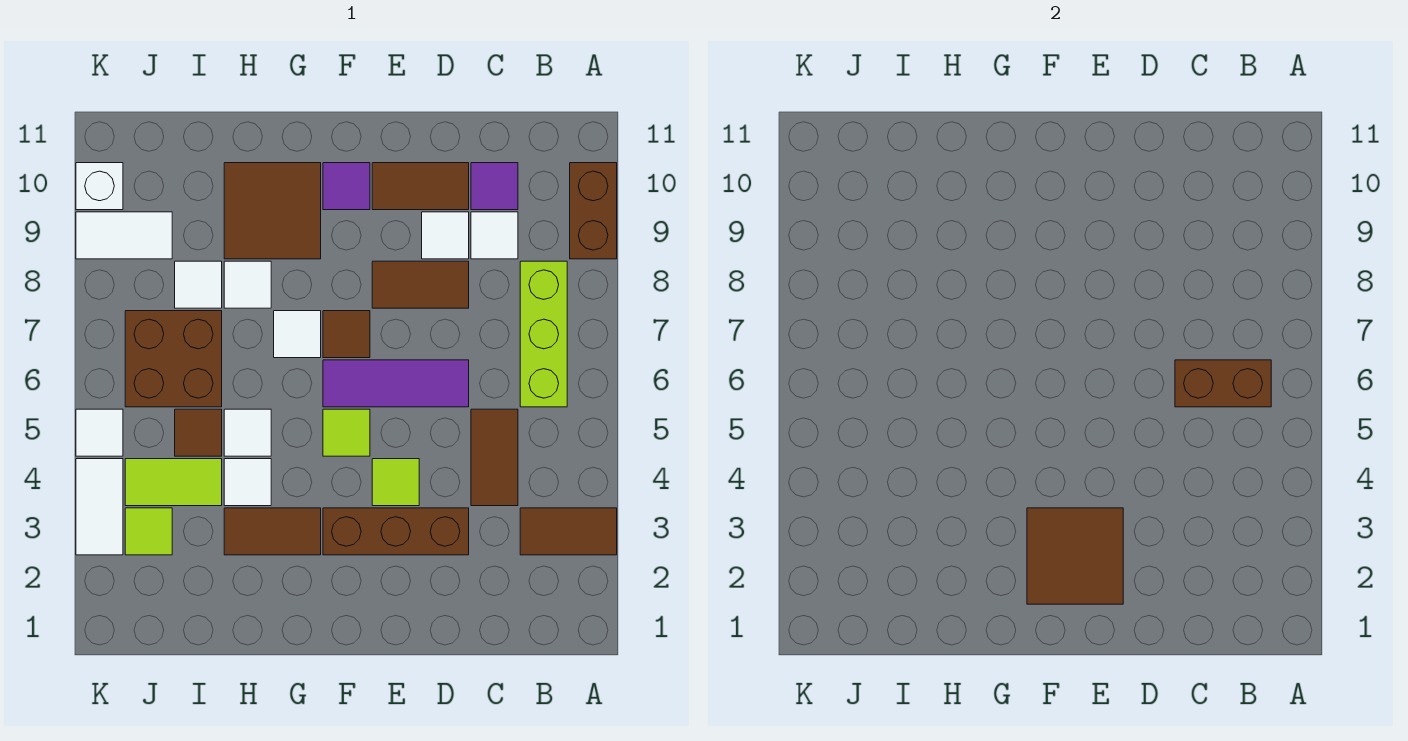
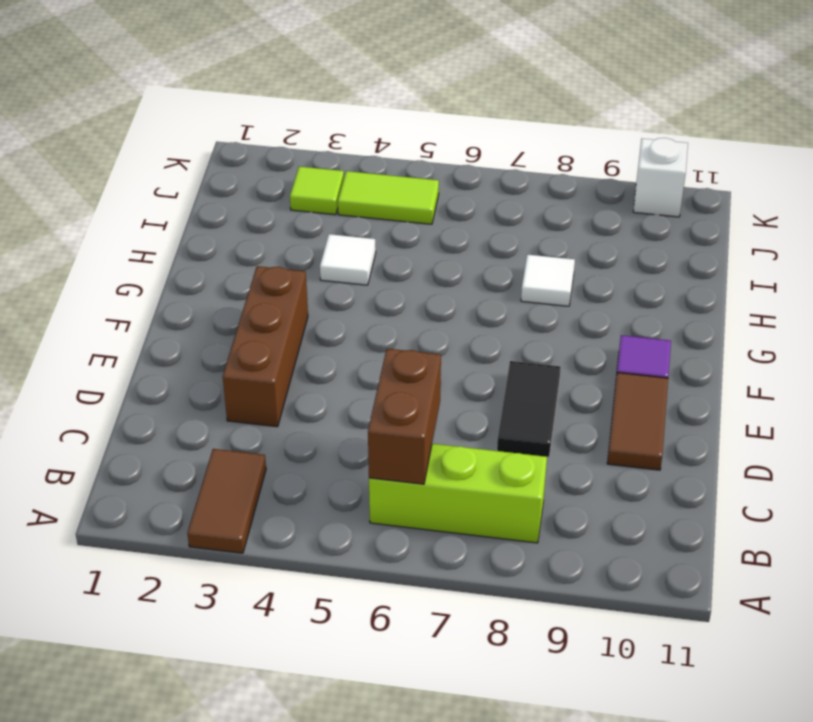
black tile D8:E8 level 1 -> brown tile D8:E8 level 1
lime tile J4:J5 level 1 -> lime tile I4:J4 level 1
none -> brown brick A9:A10 level 1
none -> brown tile C4:C5 level 1
none -> white tile C9 level 1
none -> purple tile C10 level 1

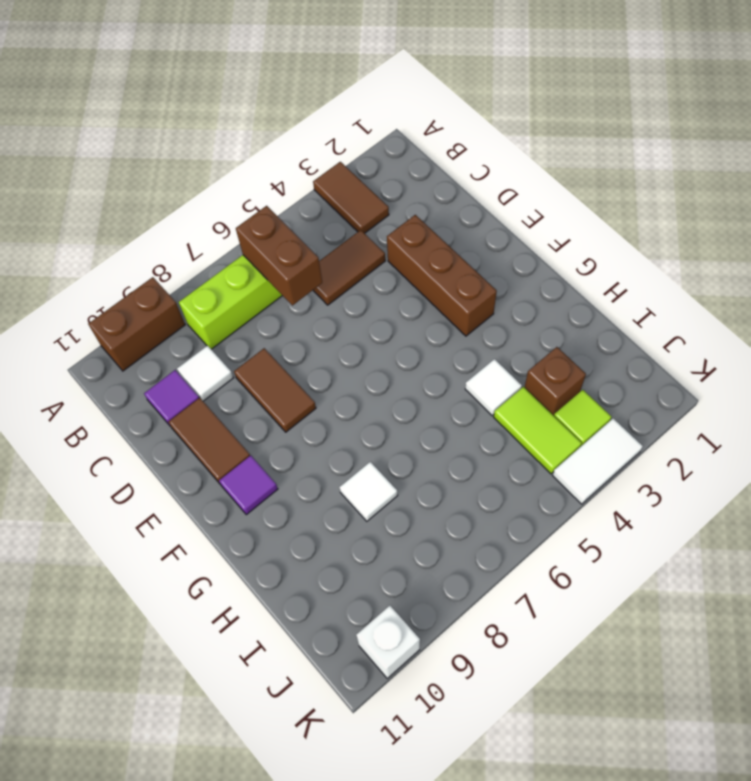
brown brick I3 level 1 -> none
none -> purple tile D6:F6 level 1
none -> white tile D9 level 1
none -> lime tile E4 level 1
none -> lime tile F5 level 1

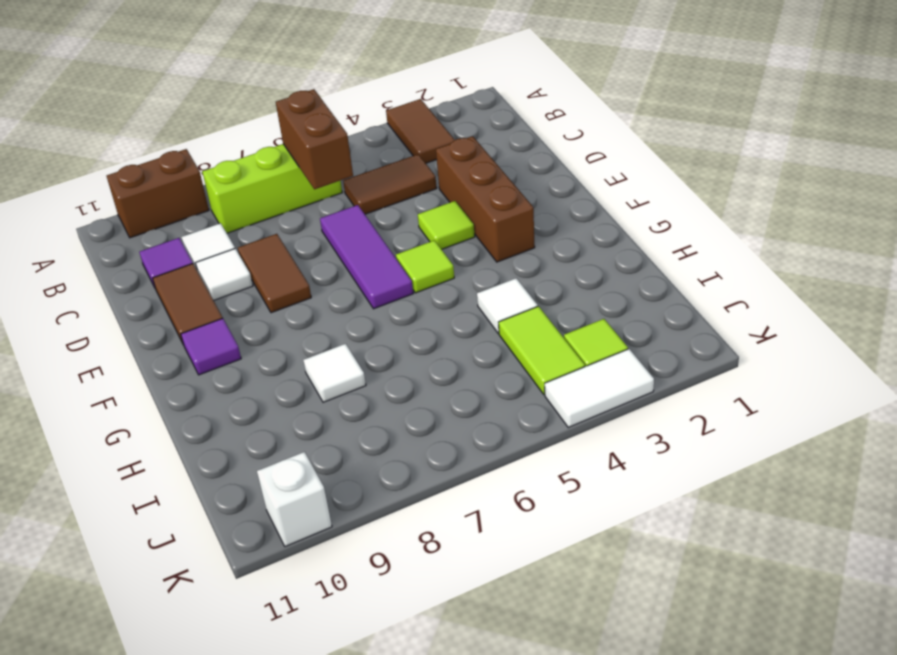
none -> brown tile F7 level 1
none -> brown tile G3:H3 level 1
none -> white tile G7 level 1
none -> brown tile G9:H10 level 1

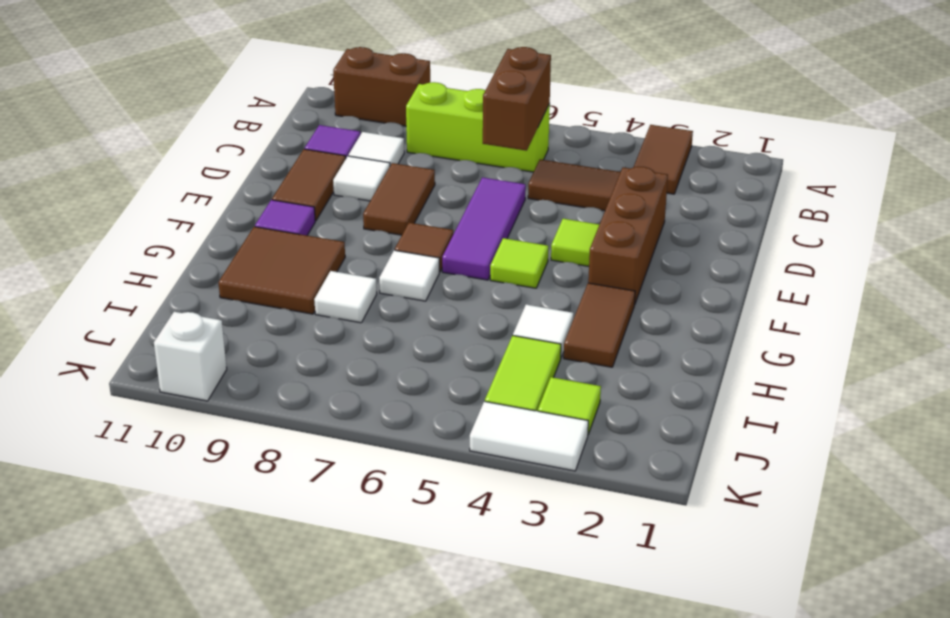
none -> white tile H5 level 1
none -> brown tile I5 level 1
none -> brown brick I6:J7 level 1
none -> white tile I8 level 1

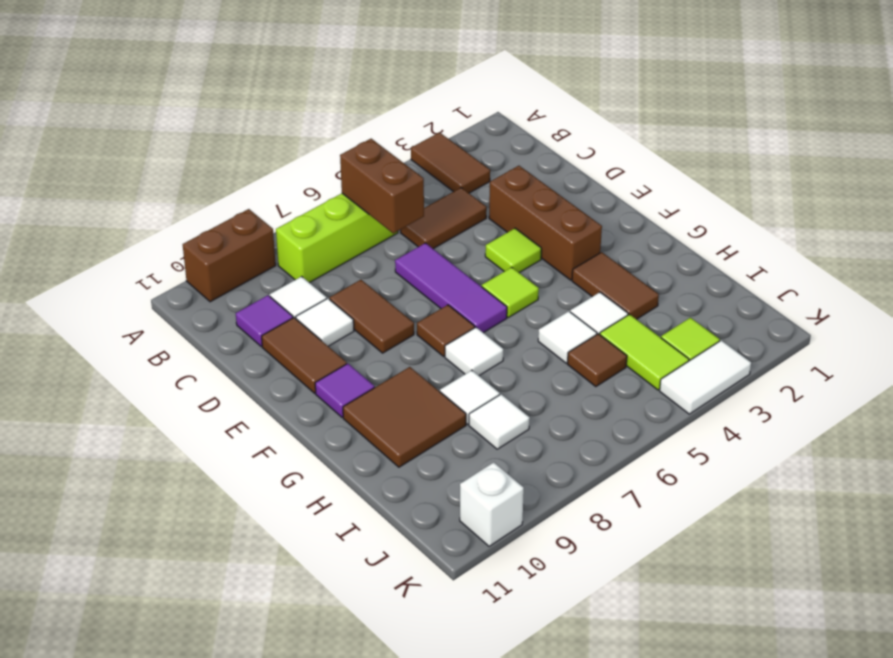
none -> brown brick I6:J7 level 1
none -> white tile J9:K9 level 1
none -> white tile K5 level 1
none -> brown tile E2:F3 level 2

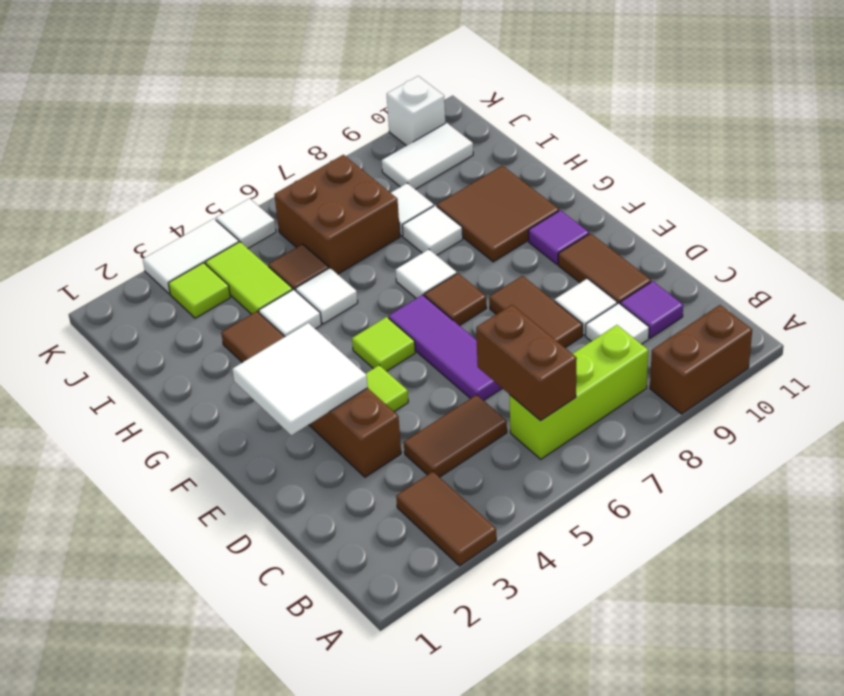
white tile E2:F3 level 2 -> brown tile E2:F3 level 2
white tile J9:J10 level 1 -> white tile J9:K9 level 1

